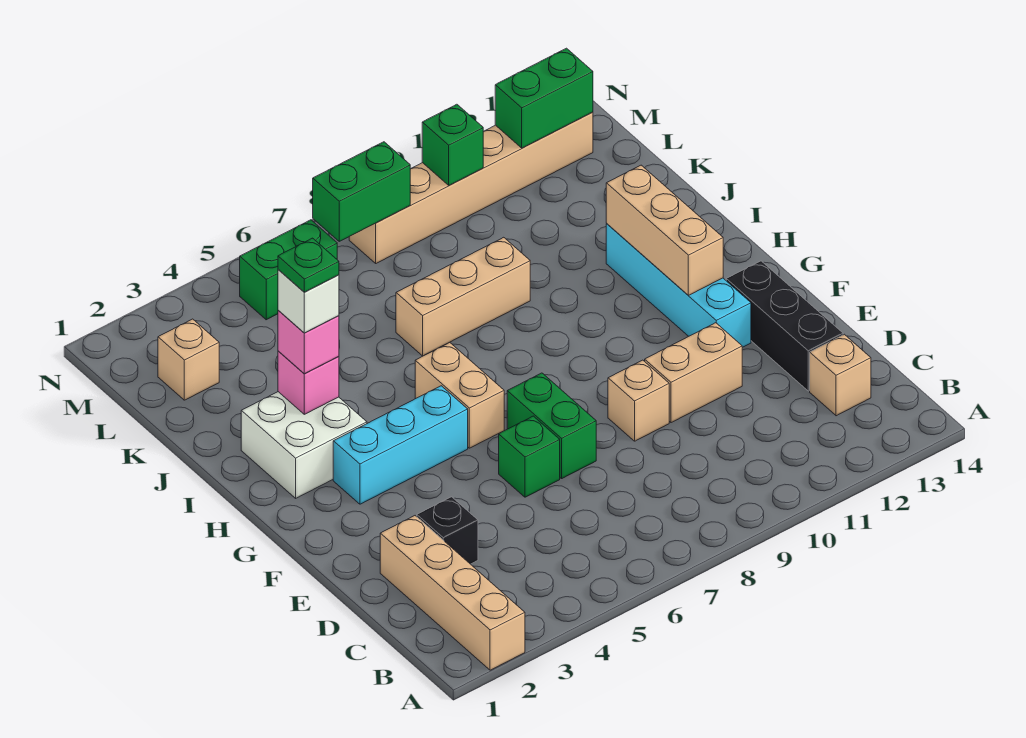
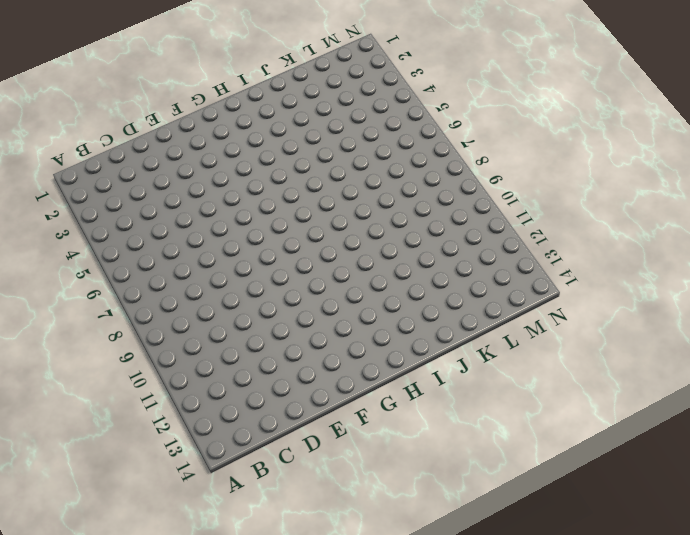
none -> tan brick A2:D2 level 1
none -> tan brick C13 level 1
none -> black brick D3 level 1

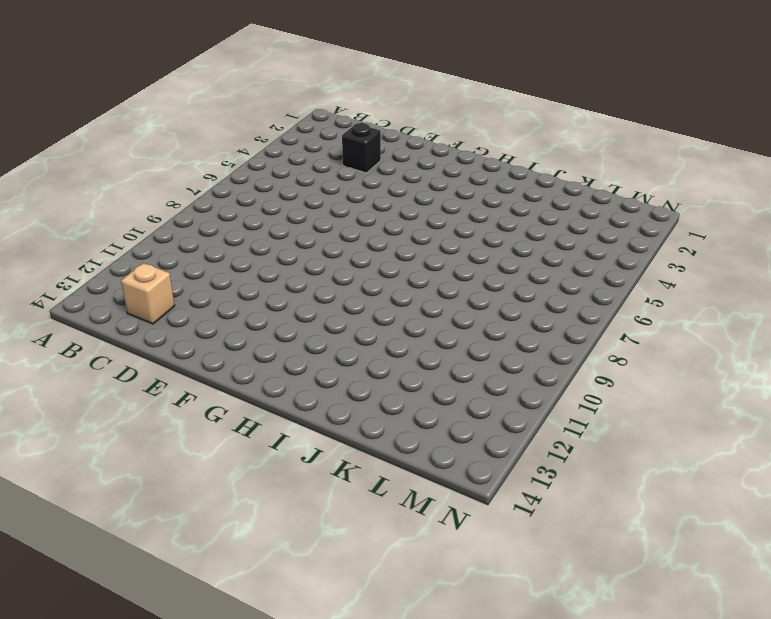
none -> tan brick A2:D2 level 1
none -> black brick D13:F13 level 1
none -> green brick E6 level 1

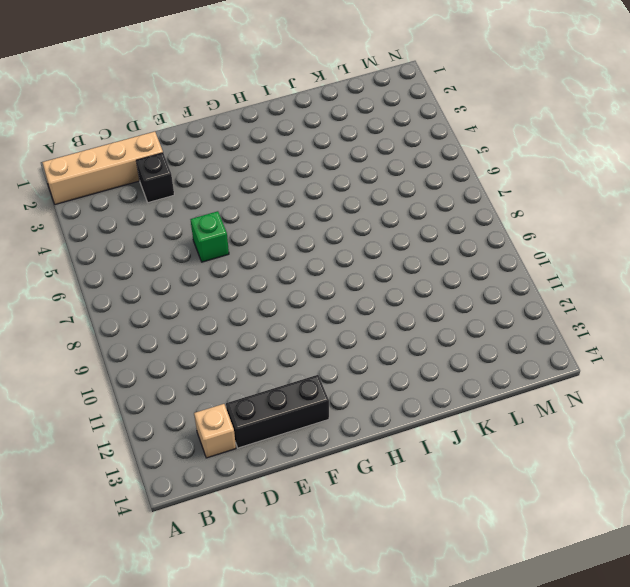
none -> green brick E7:F7 level 1
none -> tan brick E9 level 1
none -> tan brick E10:E11 level 1

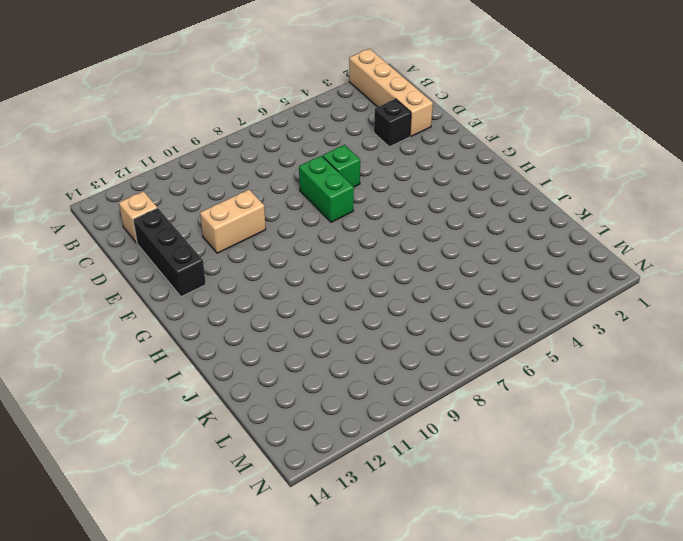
none -> tan brick E9 level 1
none -> cyan brick F12:I12 level 1
none -> cyan brick G3:G5 level 1

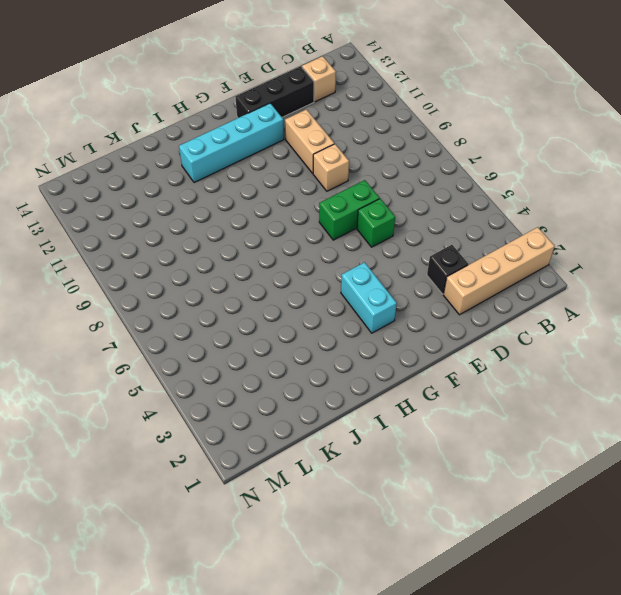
cyan brick G3:G4 level 1 -> cyan brick G3:G5 level 1
none -> tan brick G6:H6 level 1
none -> white brick H2:I3 level 1
none -> tan brick J7:J9 level 1

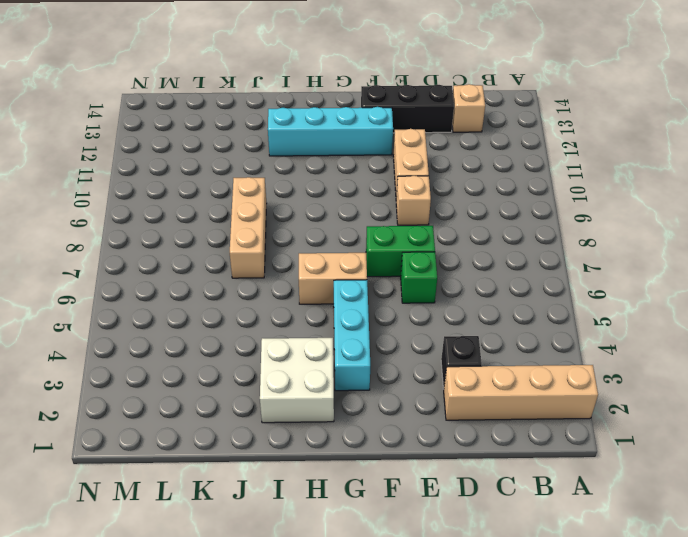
none -> tan brick L2 level 1
none -> green brick M5:M6 level 1
none -> tan brick M8:M13 level 1

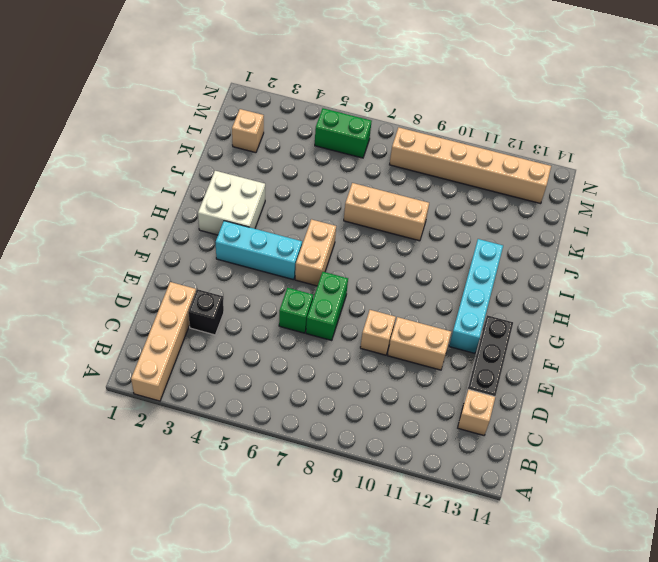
none -> tan brick G12:I12 level 2
none -> pink brick I3 level 2
none -> green brick M7:M8 level 2

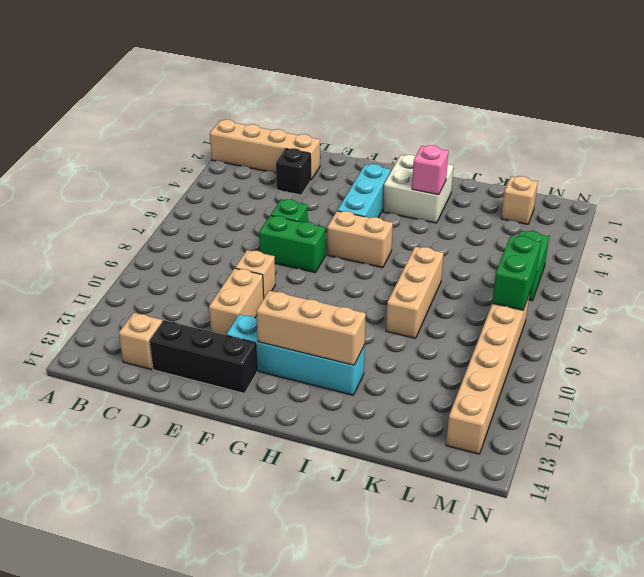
none -> green brick M10 level 2
none -> green brick M12:M13 level 2
none -> pink brick I3 level 3

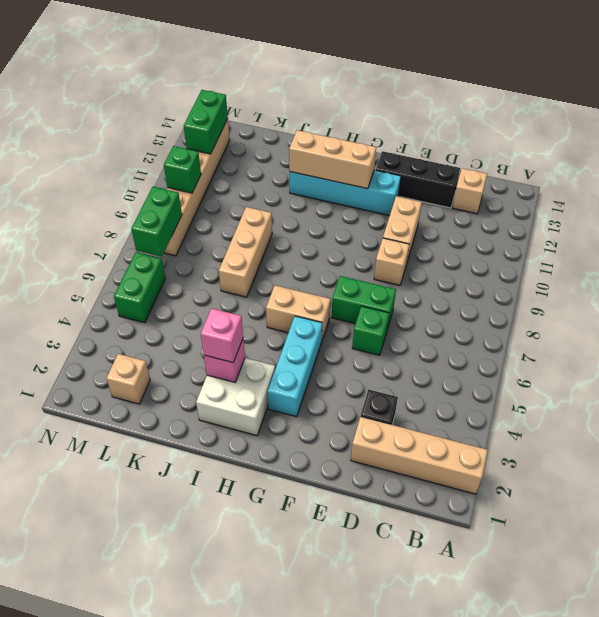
none -> white brick I3 level 4
none -> green plate I3 level 5

